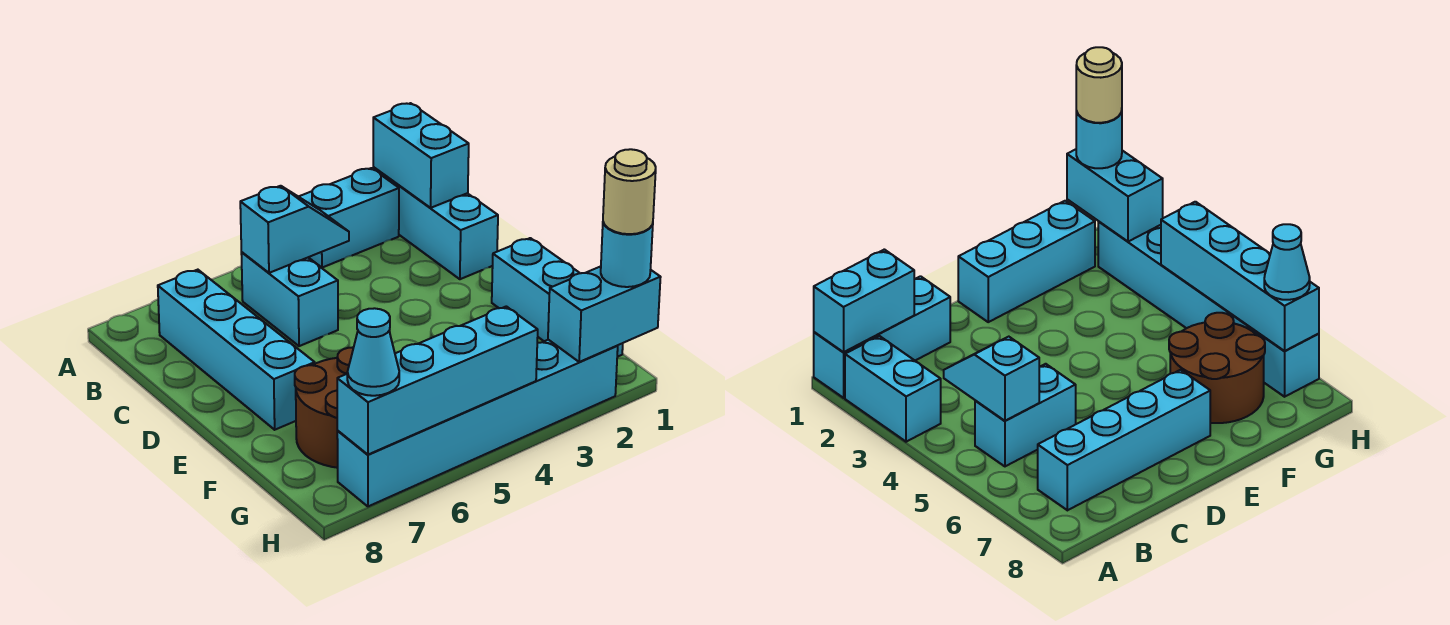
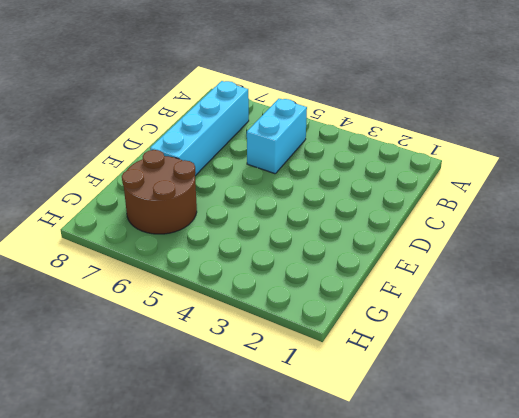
none -> cyan brick A1:C1 level 1
none -> cyan brick A2:A3 level 1
none -> cyan brick E1:G1 level 1

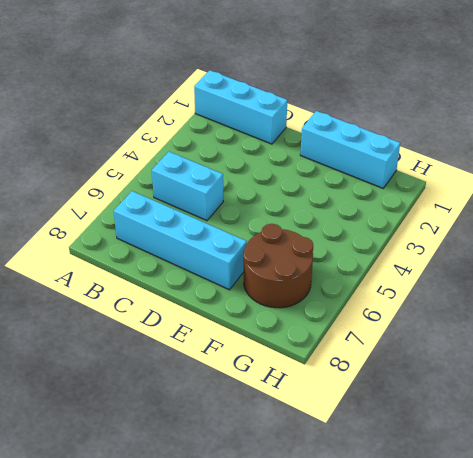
none -> cyan brick A2:A3 level 1
none -> cyan brick H2:H7 level 1
none -> cyan brick A1:B1 level 2

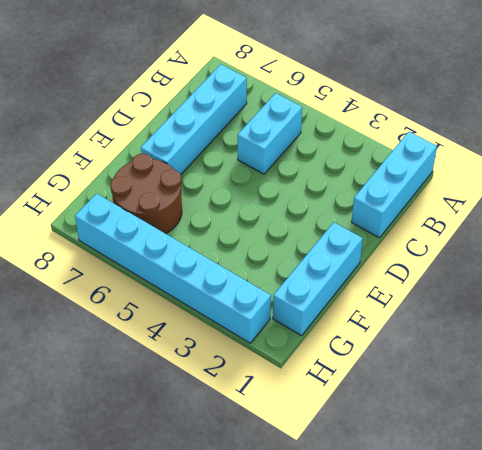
none -> cyan brick A2:A3 level 1
none -> cyan brick A1:B1 level 2
none -> cyan slope B4:B5 level 2 top 5

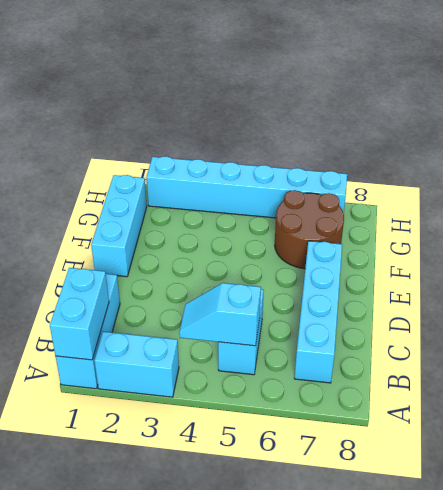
none -> cyan brick H1:H2 level 2
none -> cyan brick H4:H7 level 2
none -> cyan round brick H1 level 3

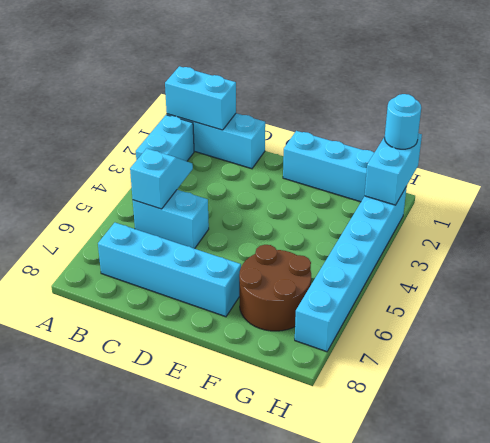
none -> cyan brick H4:H7 level 2
none -> cyan cone H7 level 3
none -> tan round brick H1 level 4

